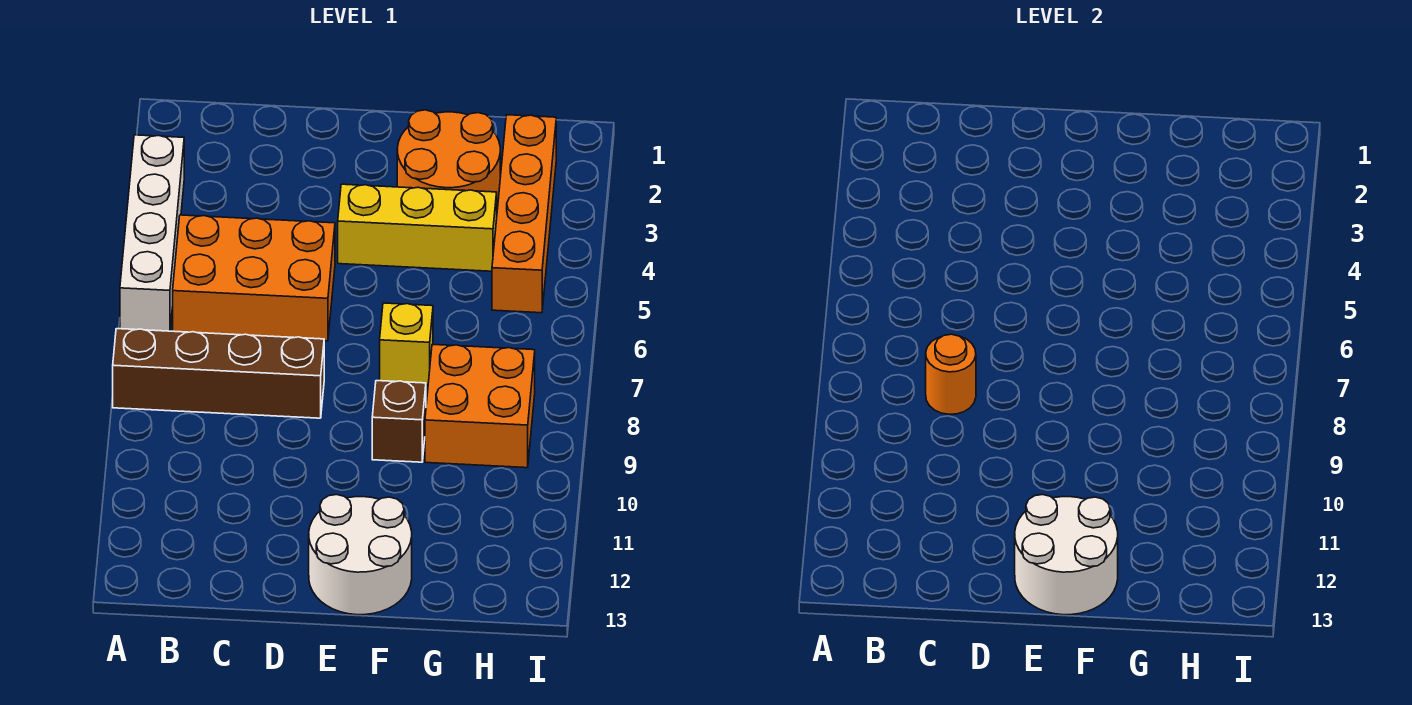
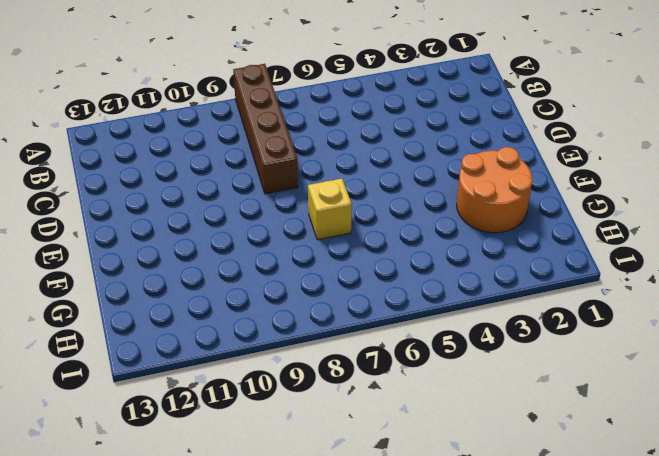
none -> white brick A3:A6 level 1
none -> orange brick B5:D6 level 1
none -> yellow brick E4:G4 level 1

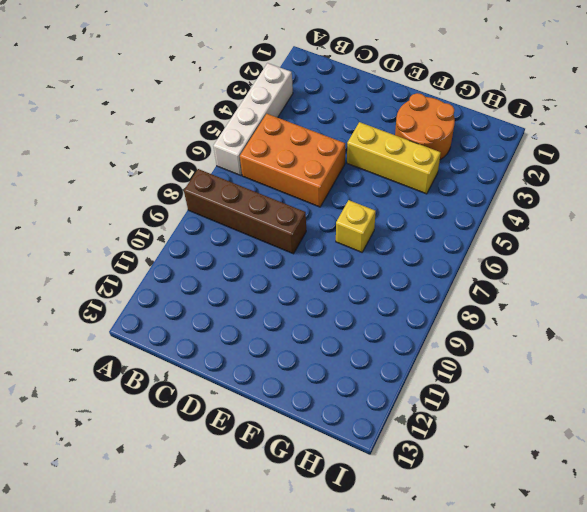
none -> white round brick E12:F13 level 1
none -> brown brick F9 level 1
none -> orange brick G8:H9 level 1

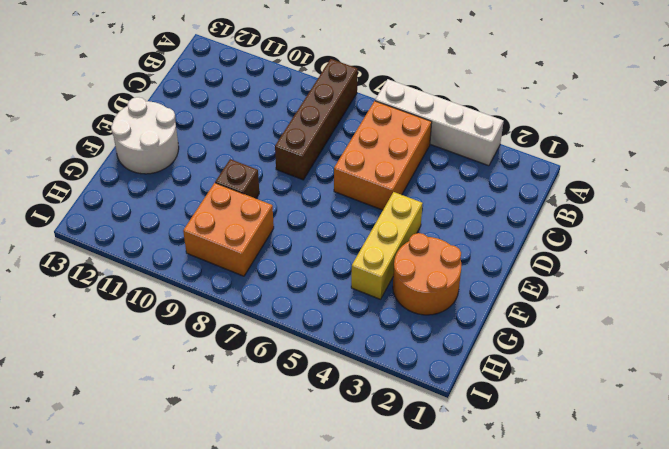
none -> yellow brick F7 level 1
none -> orange brick H2:H5 level 1
none -> orange round brick C8 level 2

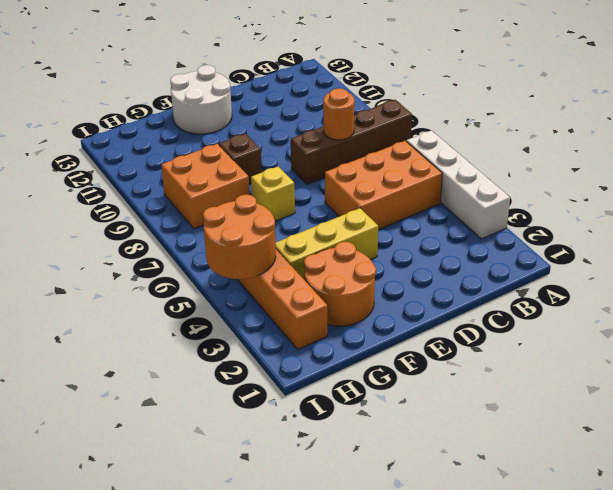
orange round brick H4:I5 level 2 -> none
none -> white round brick E12:F13 level 2

